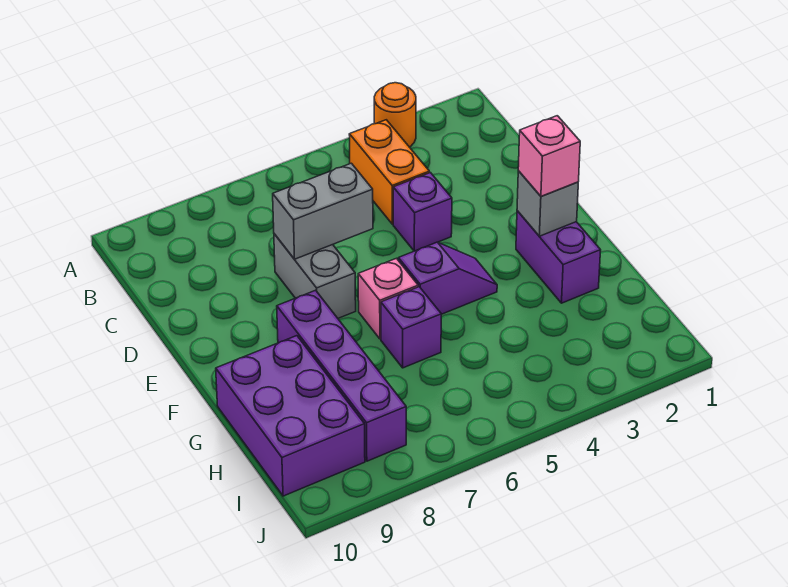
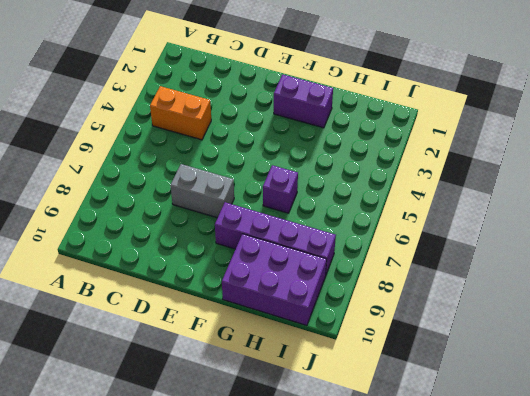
none -> orange round brick A3 level 1
none -> purple brick D4 level 1
none -> purple slope F4:F5 level 1 top 5

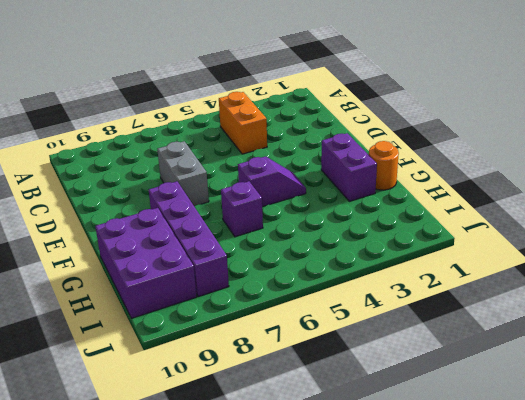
orange round brick G1 level 1 -> orange round brick A3 level 1
none -> purple brick D4 level 1
none -> pink brick F6 level 1
none -> grey brick D6:D7 level 2

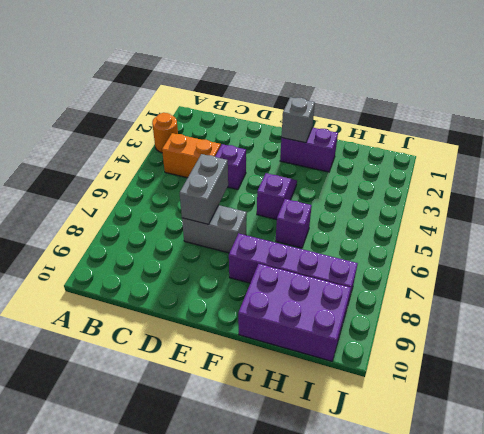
none -> pink brick F6 level 1
none -> pink brick F2 level 3

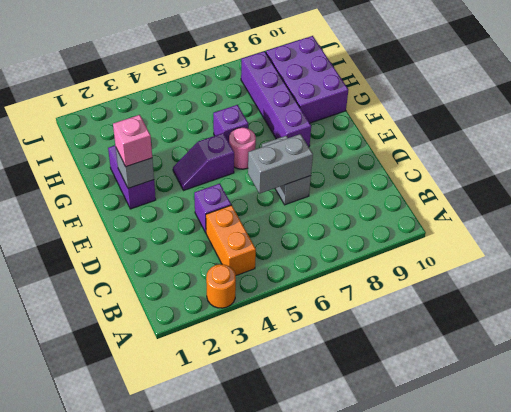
pink round brick F6 level 1 -> pink brick F6 level 1

